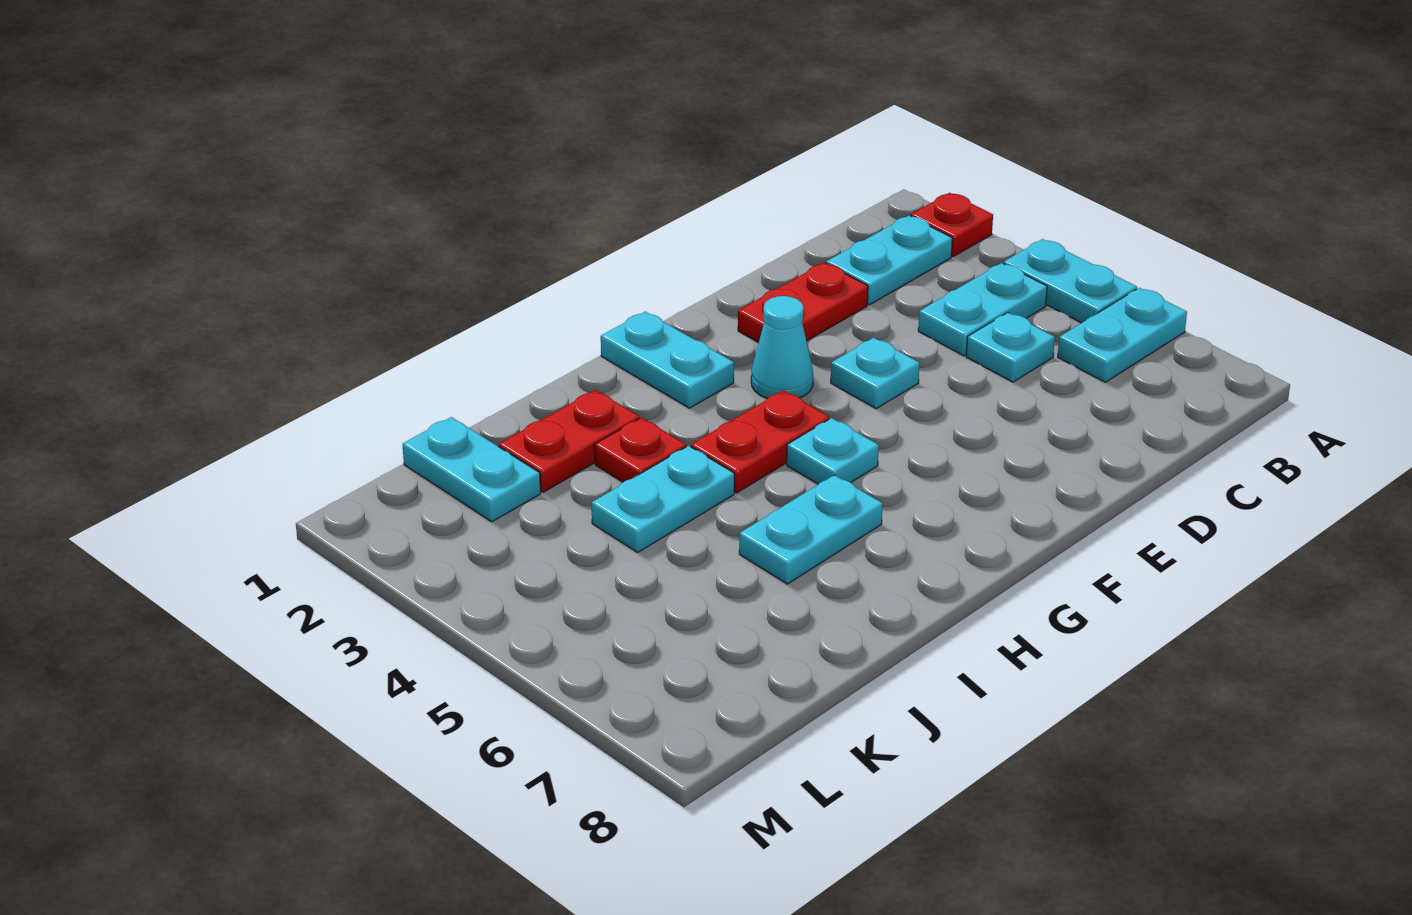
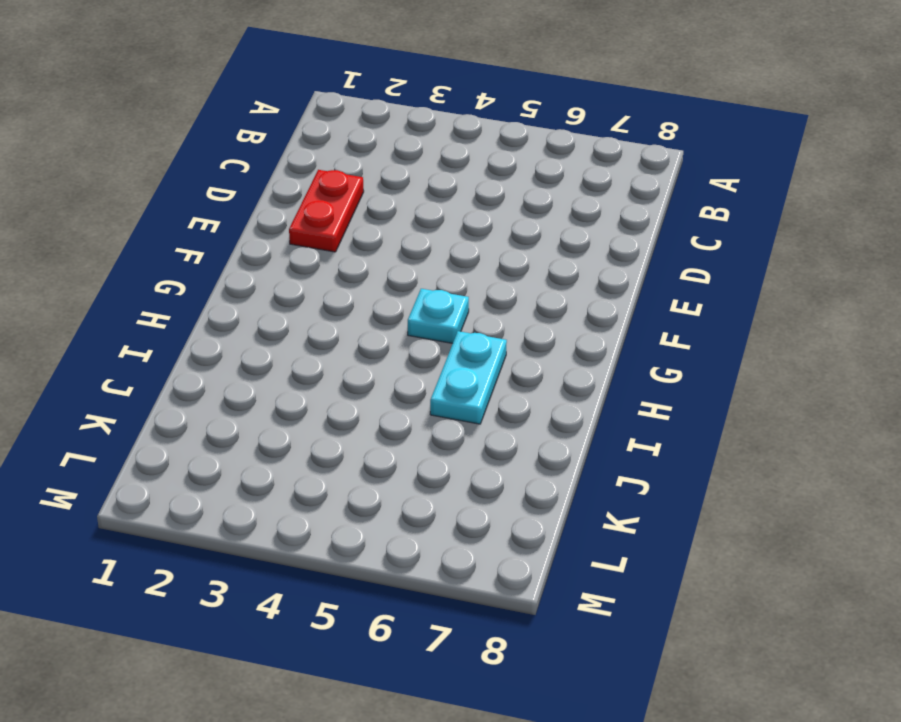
none -> red plate A2 level 1
none -> cyan plate A4:A5 level 1
none -> cyan plate A6:B6 level 1

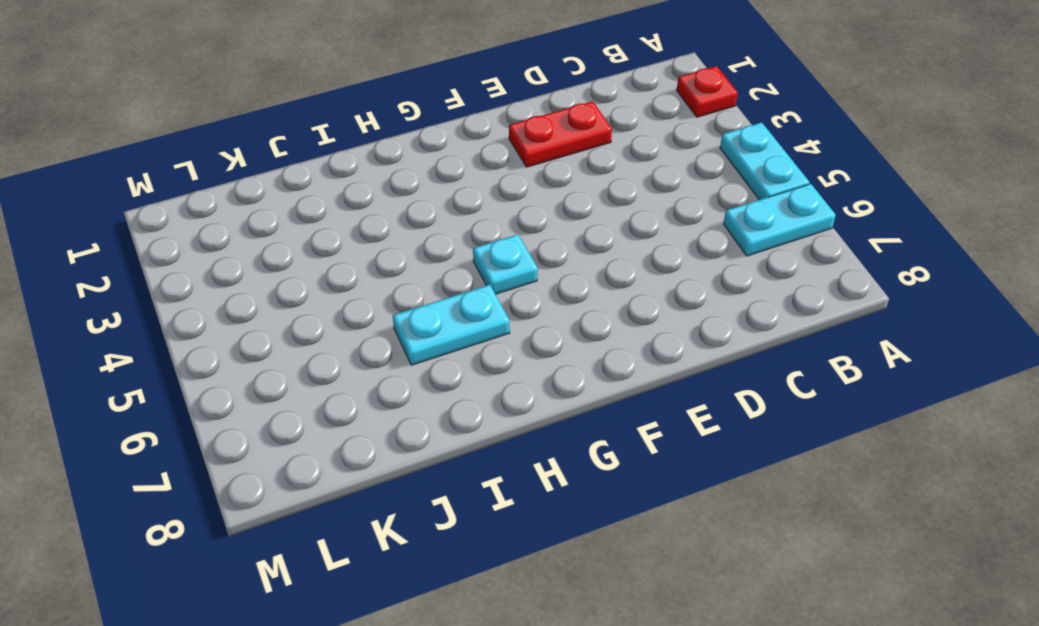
none -> cyan plate B2:C2 level 1
none -> cyan plate B4:C4 level 1
none -> cyan plate C5 level 1

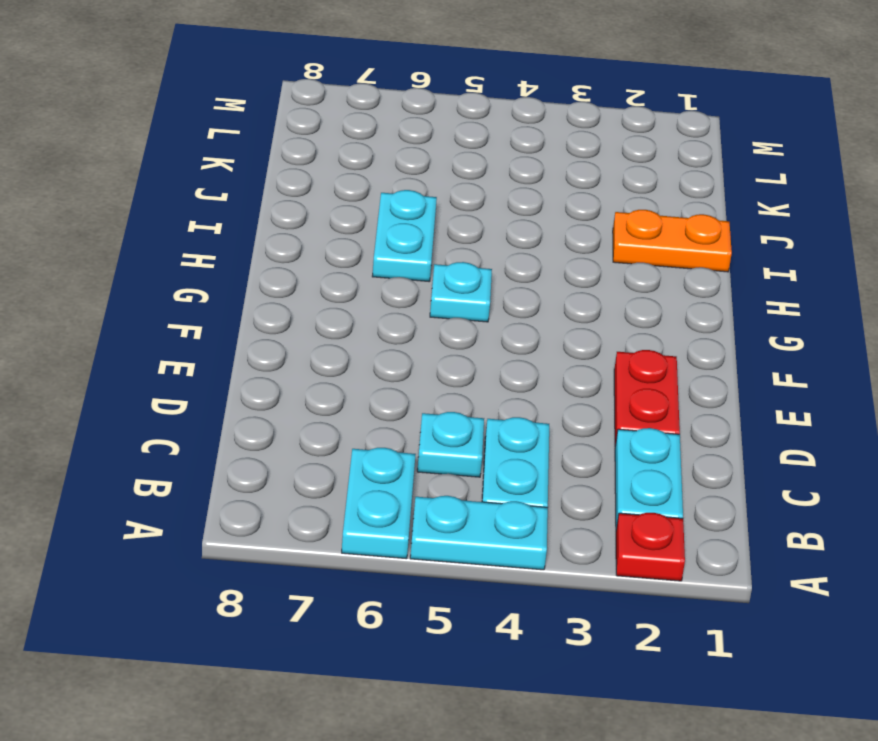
orange plate I1:I2 level 1 -> red plate I2:J2 level 1
none -> cyan plate E4 level 1
none -> cyan cone F3 level 1
none -> cyan plate G1:G2 level 1

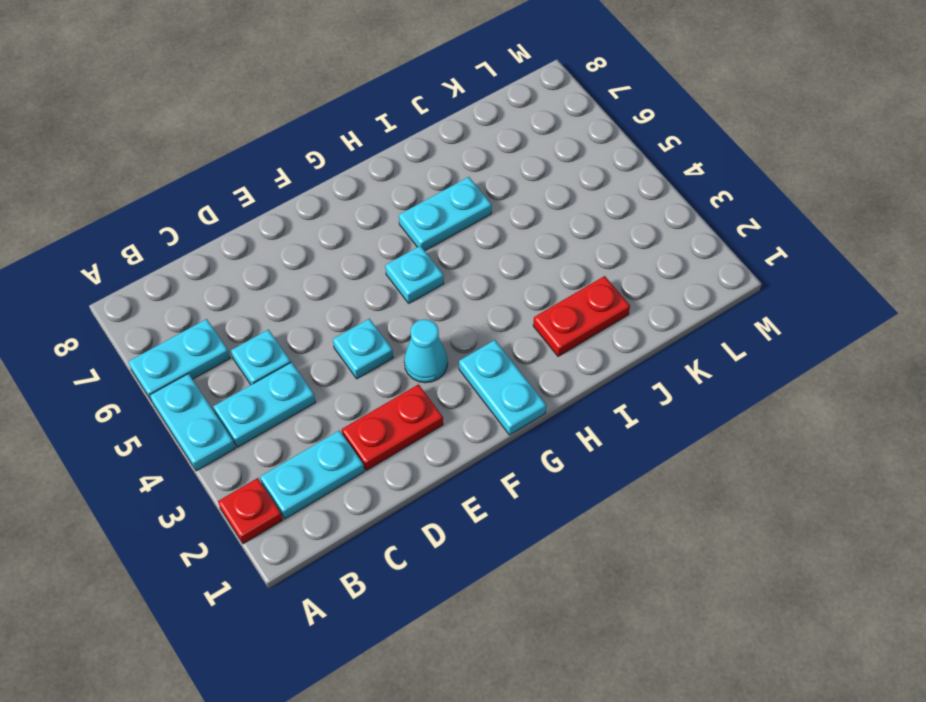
none -> red plate G4:H4 level 1
none -> red plate I3 level 1
none -> cyan plate I4:J4 level 1

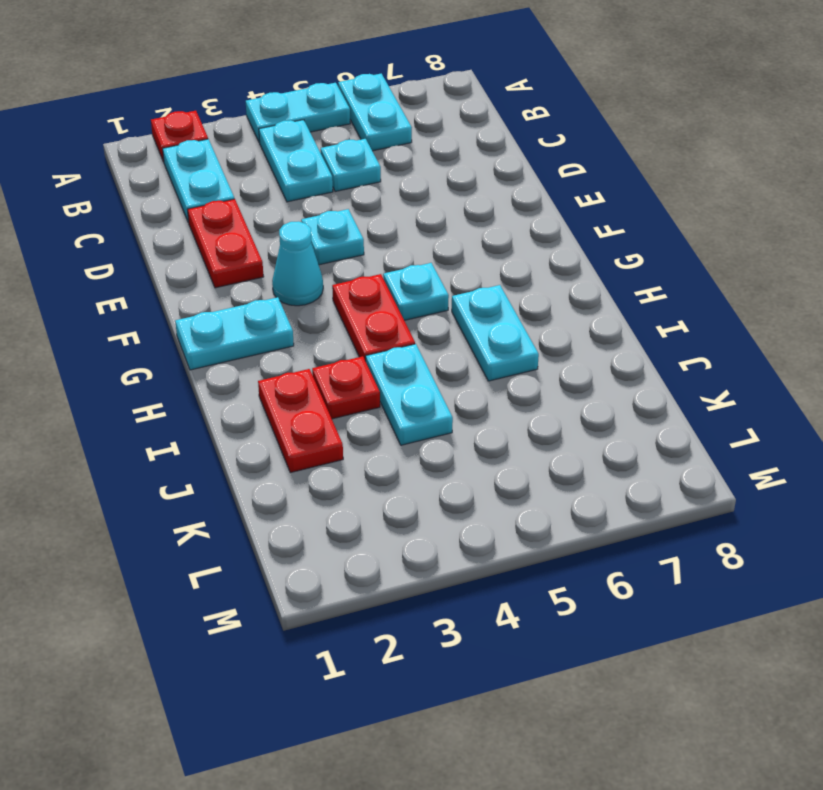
none -> cyan plate K1:K2 level 1

